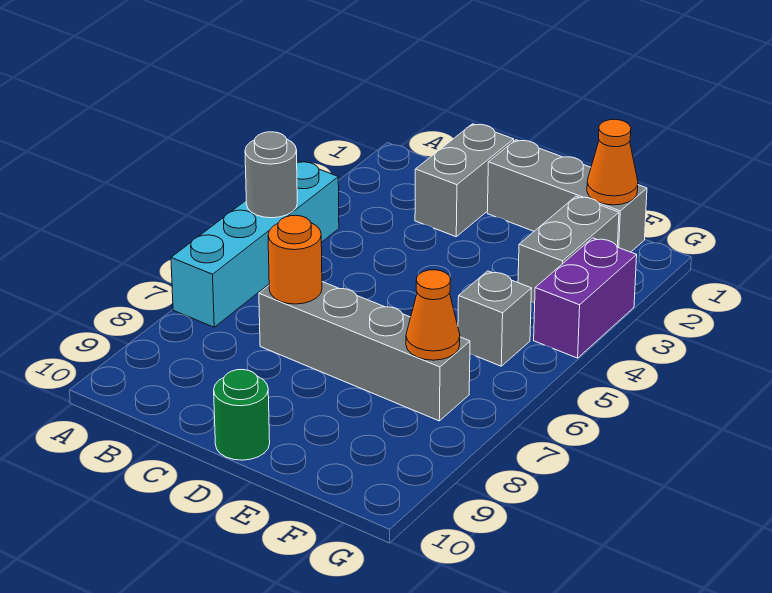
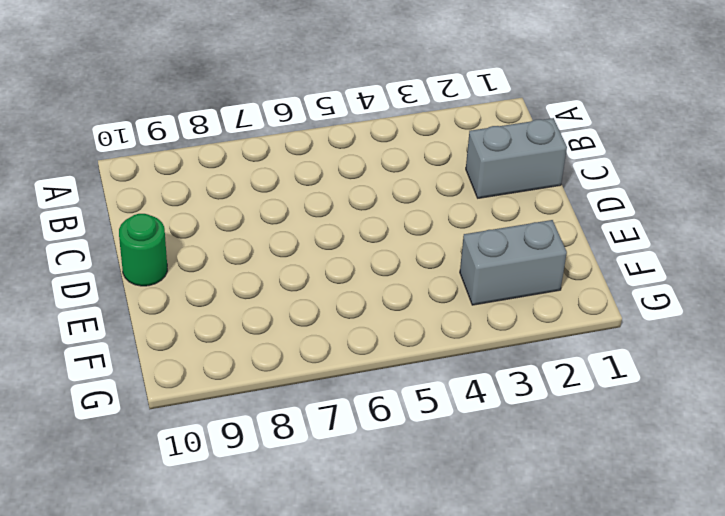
none -> cyan brick A4:A7 level 1
none -> grey brick C7:F7 level 1
none -> grey brick D1:F1 level 1

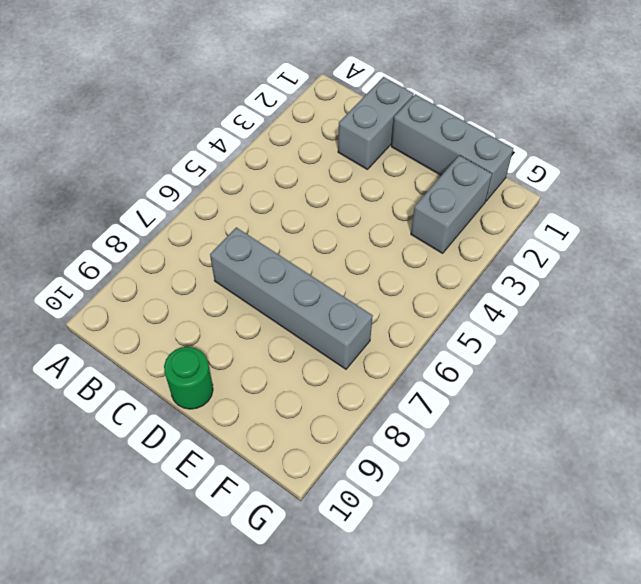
none -> cyan brick A4:A7 level 1
none -> grey brick F5 level 1
none -> purple brick G3:G4 level 1

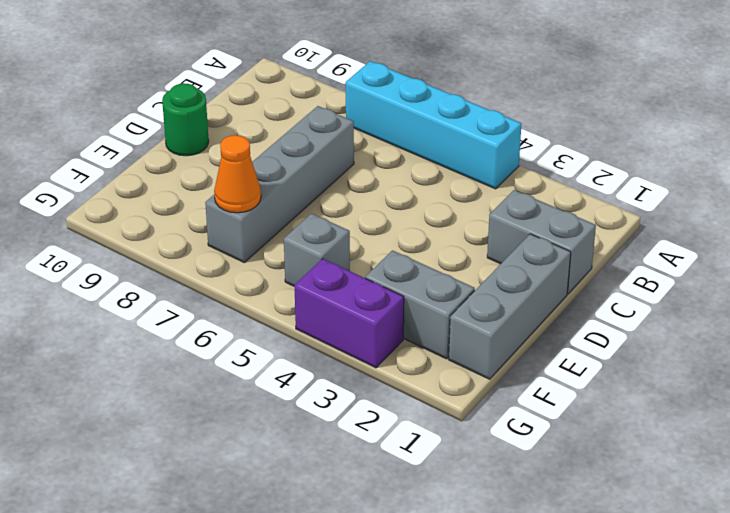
none -> grey round brick A5 level 2
none -> orange round brick C7 level 2
none -> orange cone F1 level 2

